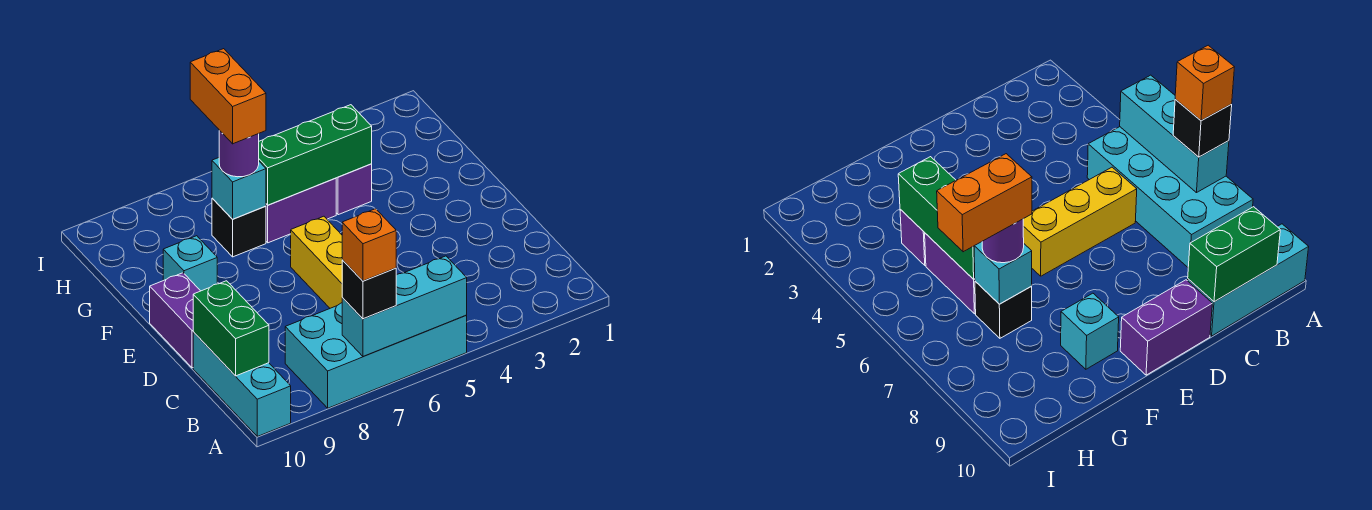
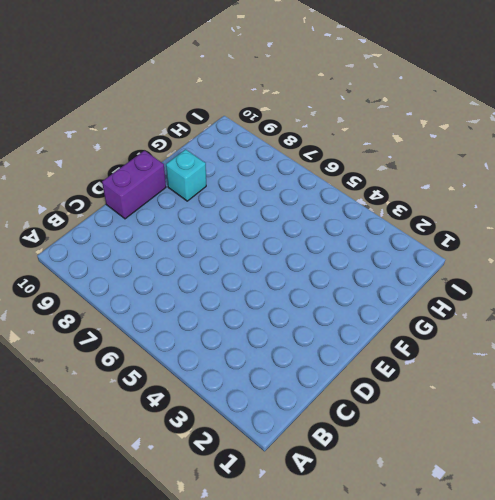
none -> cyan brick A5:B8 level 1
none -> cyan brick A10:C10 level 1
none -> yellow brick C6:E6 level 1

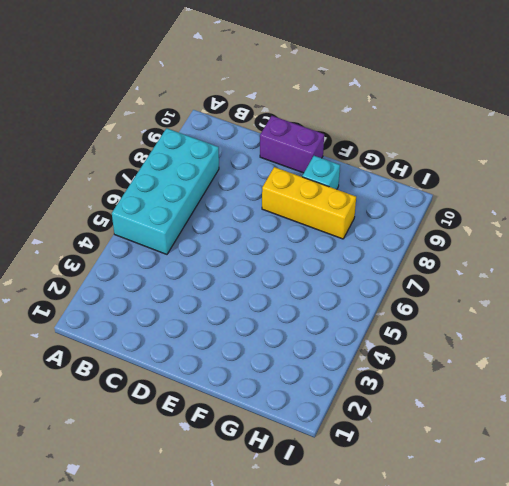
yellow brick E8:G8 level 1 -> yellow brick C6:E6 level 1
none -> cyan brick A10:C10 level 1
none -> purple brick G4 level 1
none -> purple brick G5:G6 level 1

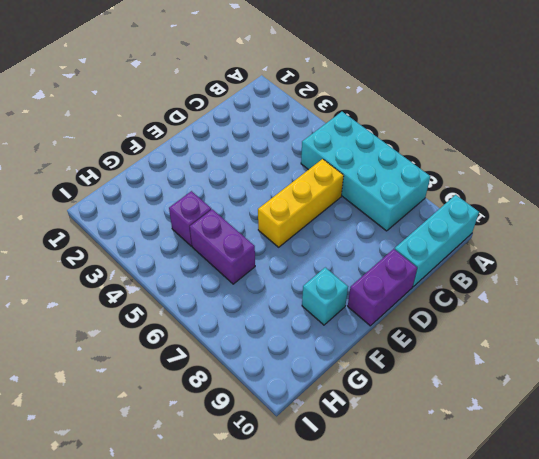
none -> black brick G7 level 1
none -> cyan brick A5:A7 level 2
none -> green brick B10:C10 level 2

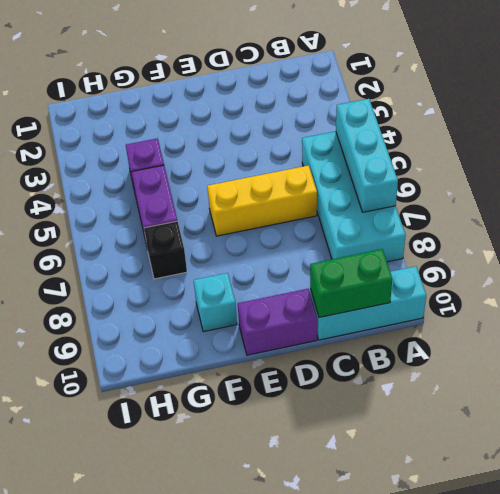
none -> green brick G4:G6 level 2
none -> cyan brick G7 level 2
none -> black brick A7 level 3

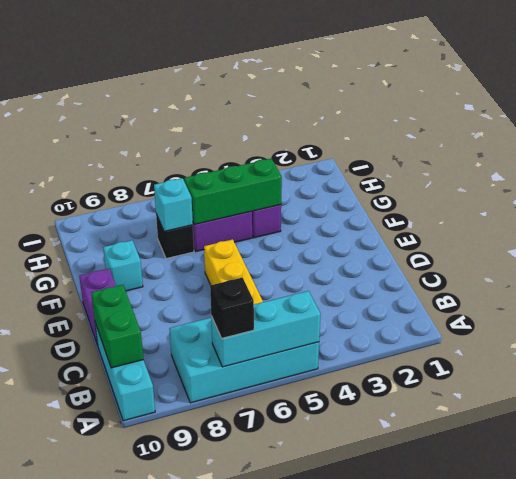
none -> purple round brick G7 level 3
none -> orange brick A7 level 4
none -> orange brick G7:H7 level 4

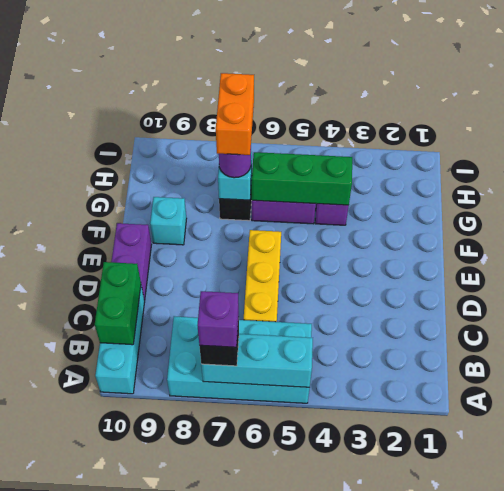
purple brick A7 level 4 -> orange brick A7 level 4

